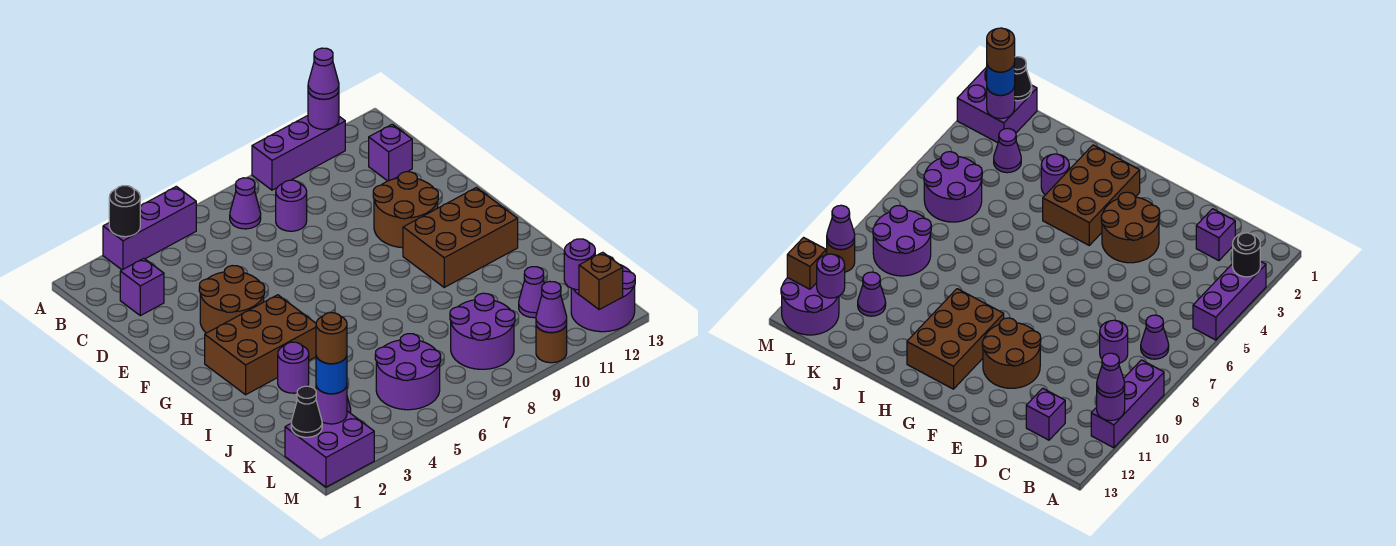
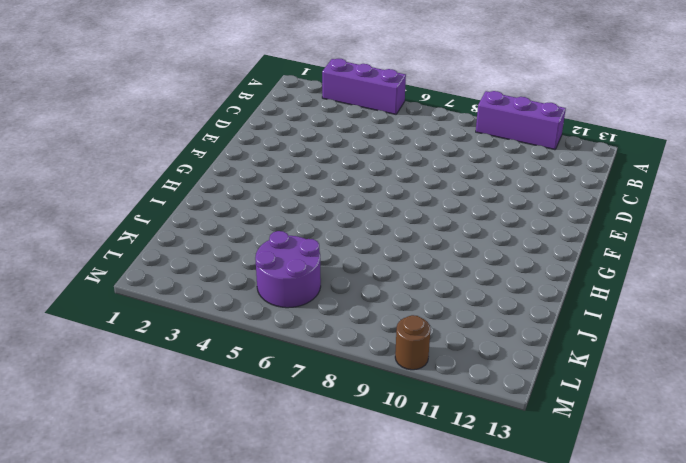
none -> purple cone B7 level 1
none -> purple brick C2 level 1
none -> purple round brick C8 level 1

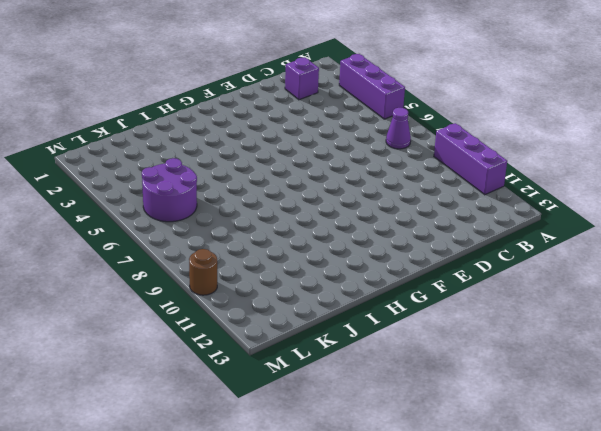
none -> purple round brick C8 level 1
none -> purple brick C12 level 1
none -> brown round brick E3:F4 level 1

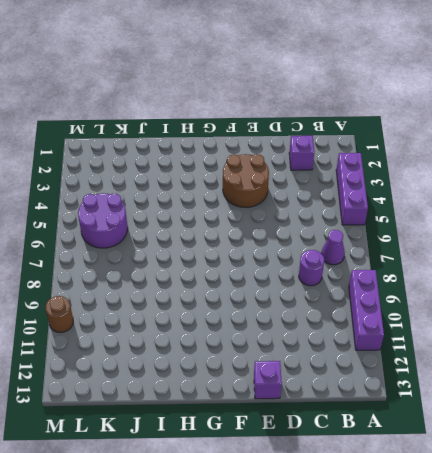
purple brick E13 level 1 -> purple brick C12 level 1
none -> brown round brick E10:F11 level 1
none -> brown brick G2:H4 level 1
none -> brown brick G10:H12 level 1

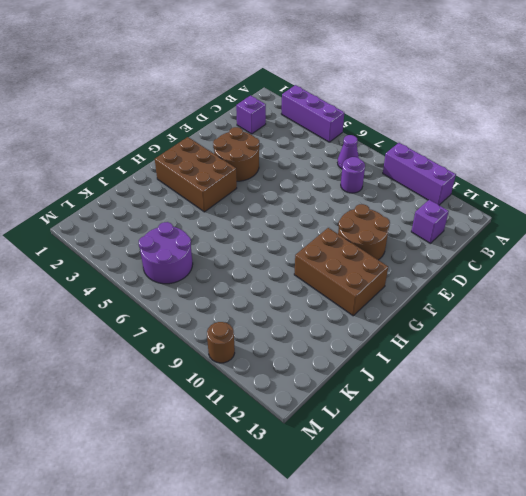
none -> purple round brick I3 level 1
none -> purple cone K3 level 1
none -> purple round brick K8:L9 level 1

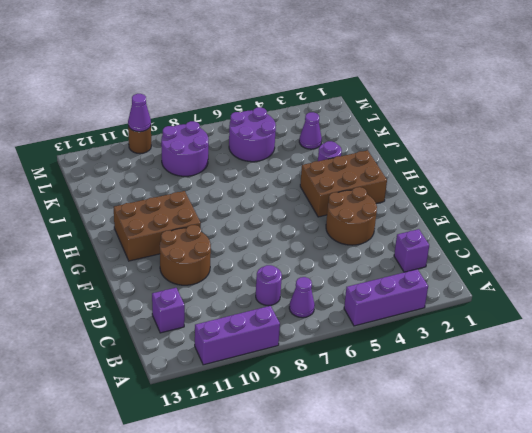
none -> purple cone K11 level 1
none -> purple brick L1:M2 level 1
none -> purple round brick L12:M13 level 1

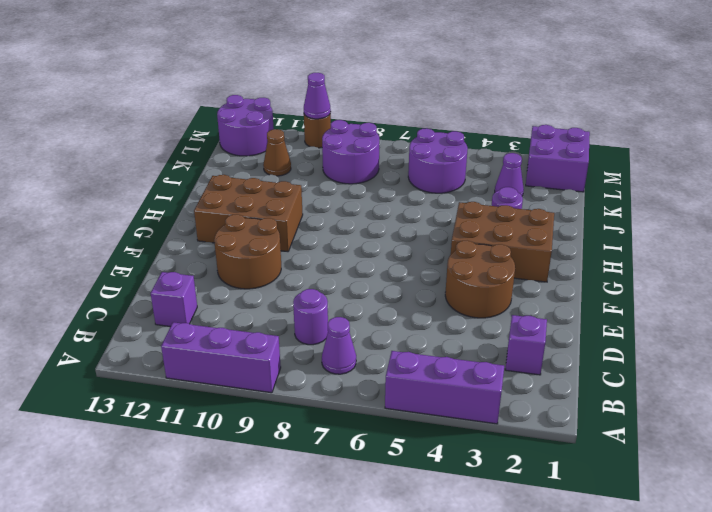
brown cone K11 level 1 -> purple cone K11 level 1
none -> black round brick A3 level 2
none -> purple round brick A11 level 2
none -> black cone L1 level 2

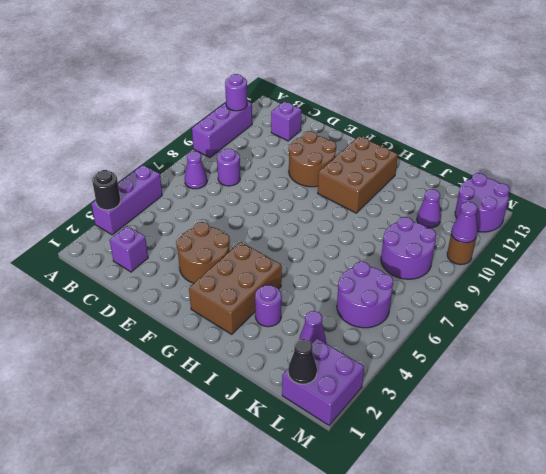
none -> purple round brick L2 level 2
none -> purple round brick L12 level 2
none -> brown brick M12 level 2

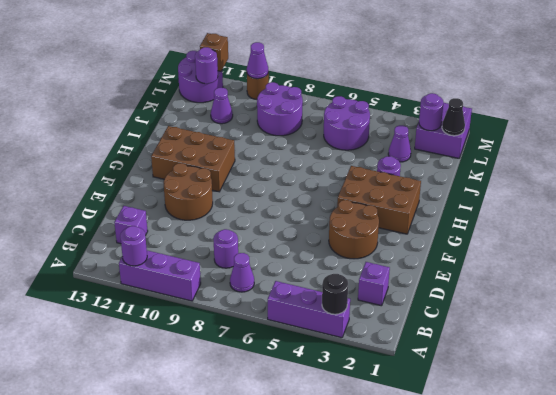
none -> purple cone A11 level 3
none -> blue round brick L2 level 3
none -> brown round brick L2 level 4

